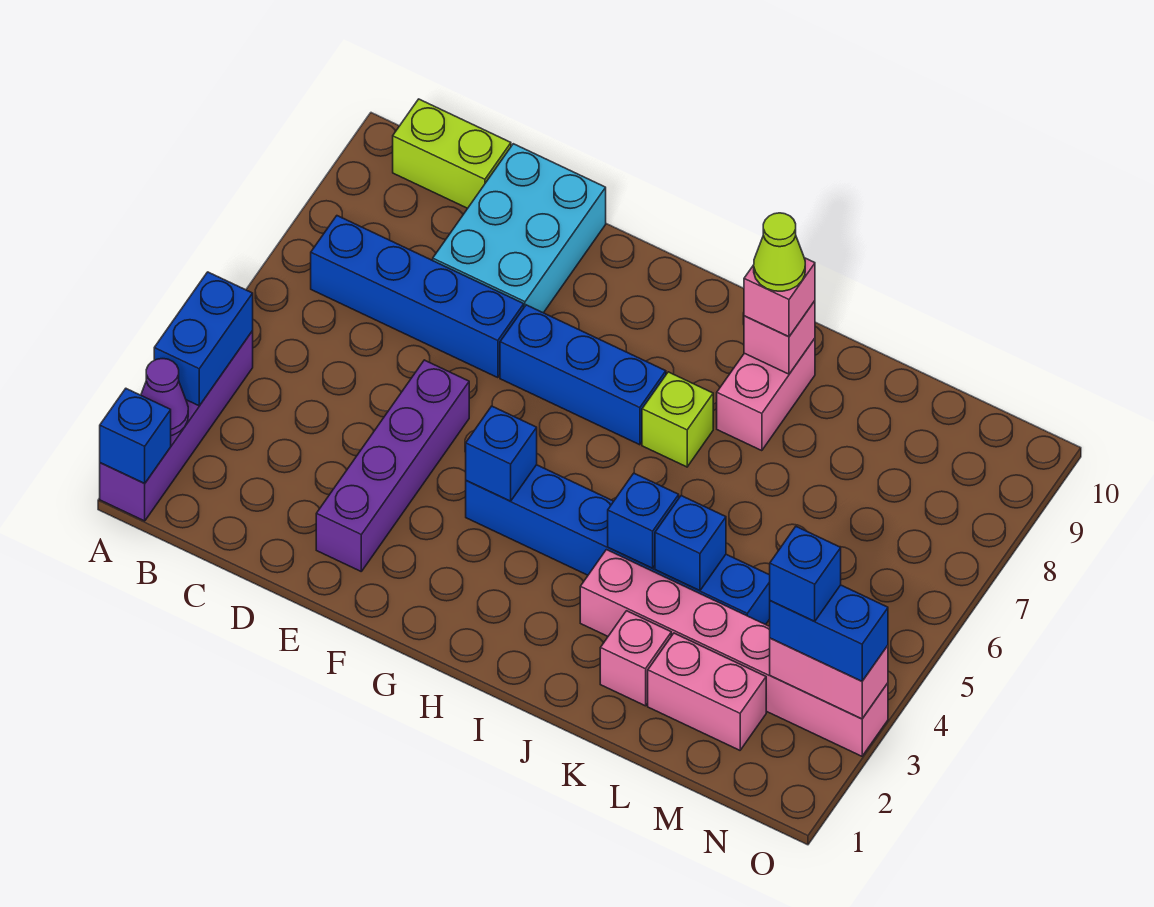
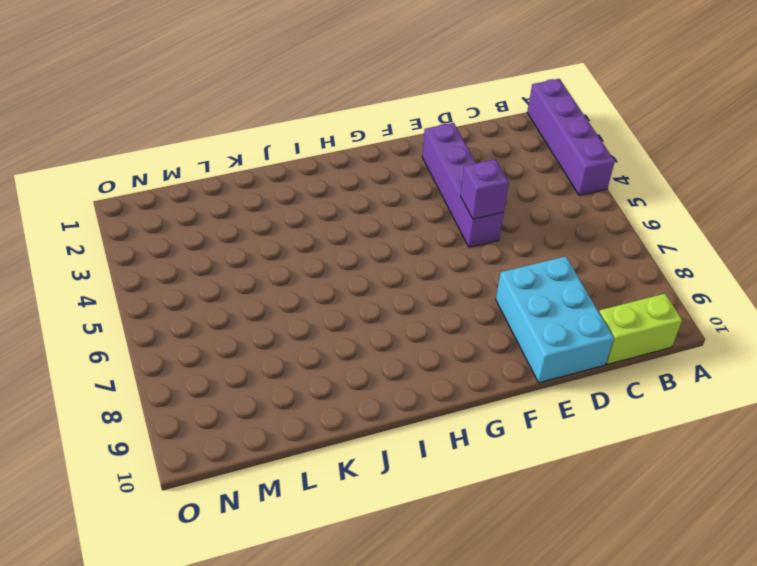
purple brick E5 level 2 -> none
none -> blue brick B7:E7 level 1
none -> blue brick F7:H7 level 1
none -> blue brick G4:L4 level 1

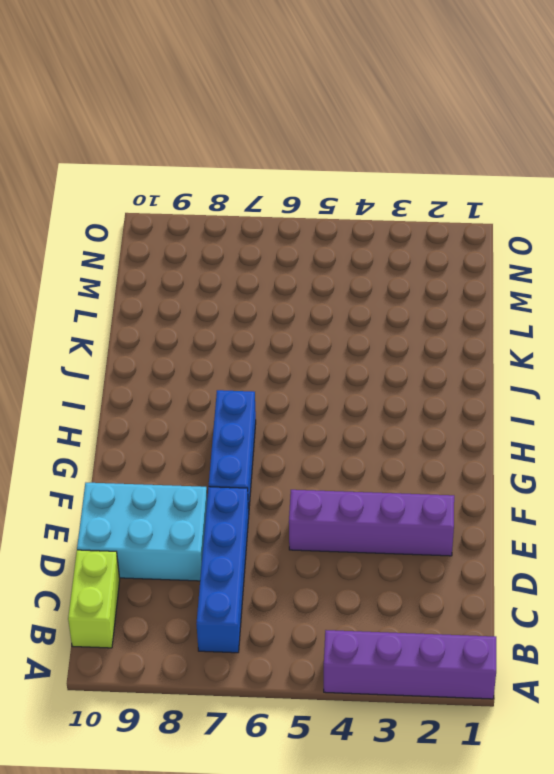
none -> blue brick G4:L4 level 1
none -> lime brick I7 level 1
none -> pink brick J3:O3 level 1

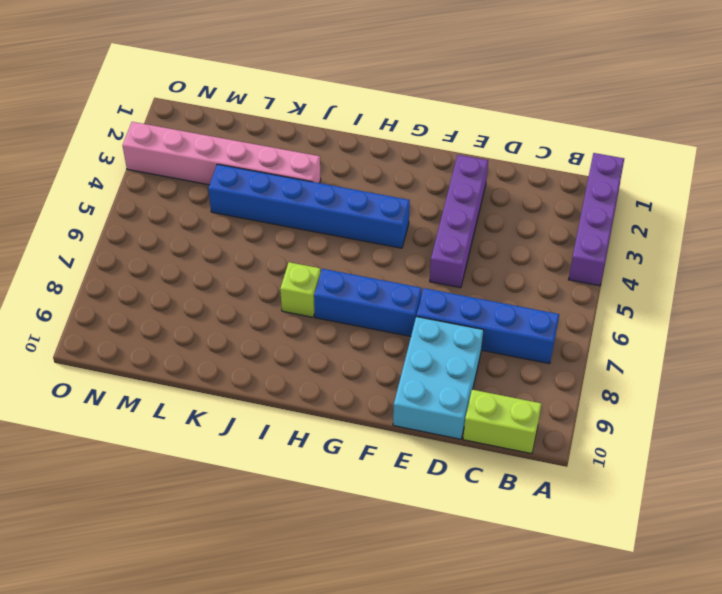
none -> pink brick J8:J9 level 1
none -> pink brick K2 level 1
none -> pink brick L2:M2 level 1

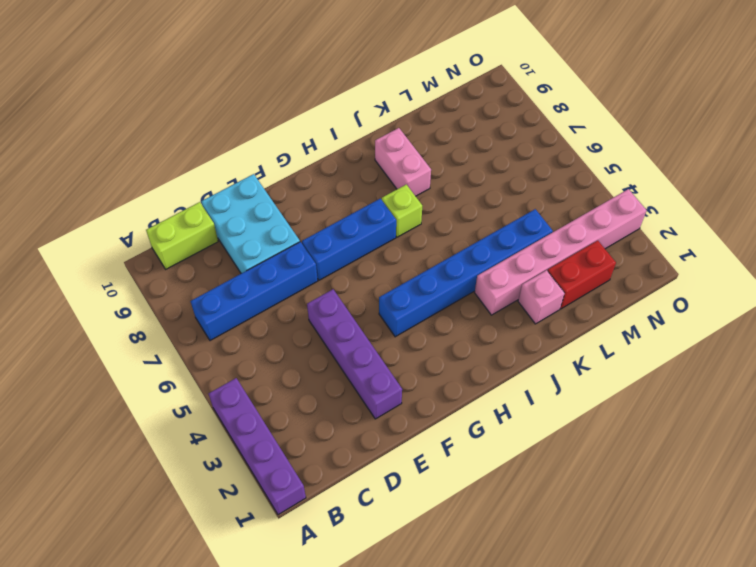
red brick L2:M2 level 1 -> pink brick L2:M2 level 1
none -> blue brick A1 level 2
none -> purple cone A2 level 2
none -> blue brick A3:A4 level 2

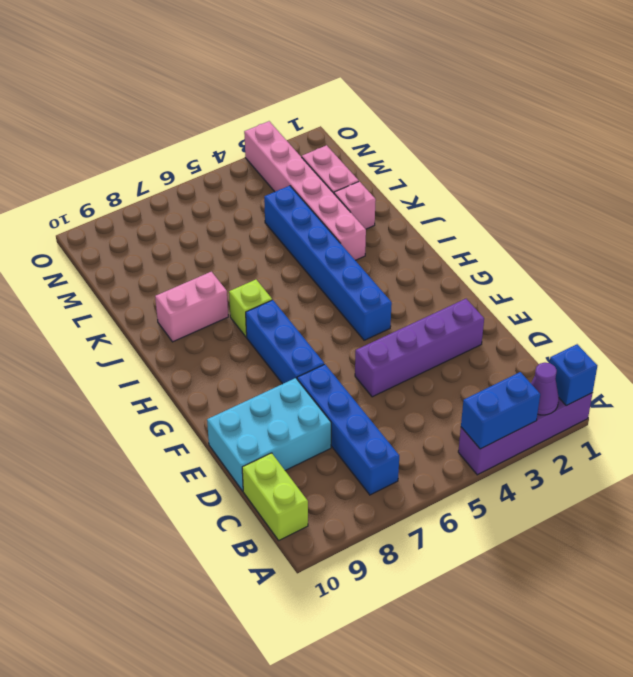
none -> blue brick G4 level 2
none -> blue brick J4 level 2
none -> pink brick J9 level 2

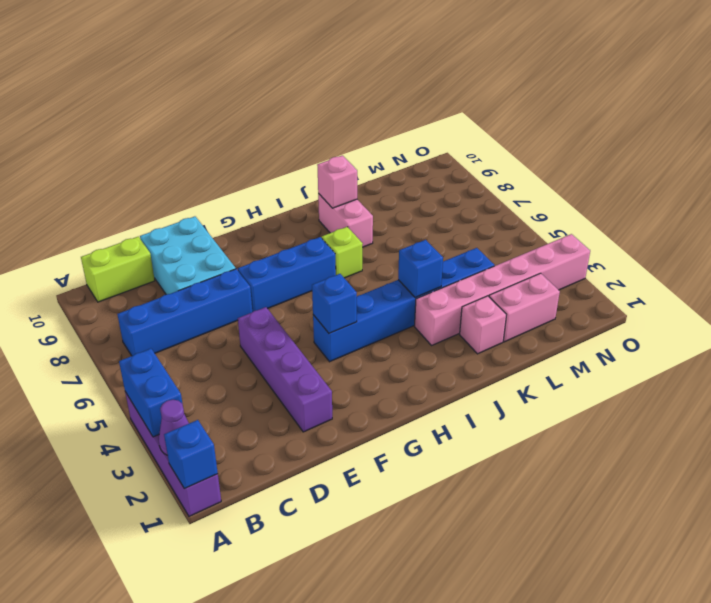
none -> blue brick K4 level 2
none -> pink brick N3:O3 level 2
none -> pink brick J9 level 3

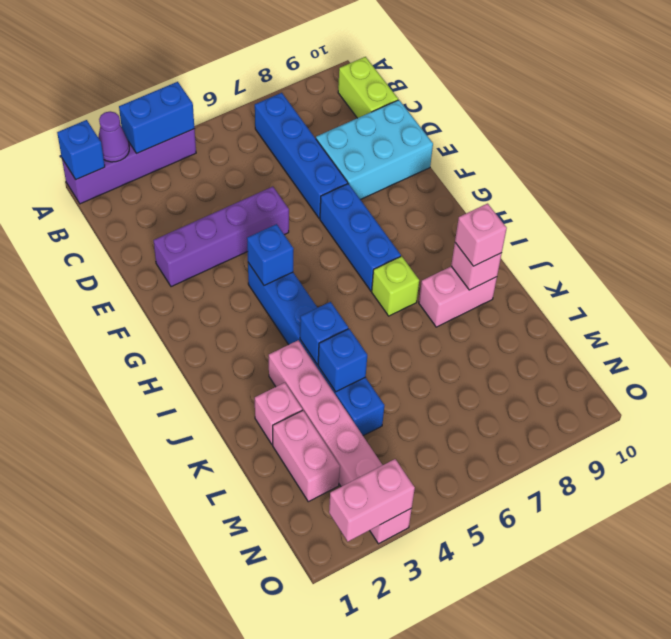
pink brick O2:O3 level 2 -> pink brick N3:O3 level 2
none -> blue brick N3:O3 level 3
none -> lime cone J9 level 4
none -> blue brick N3 level 4

